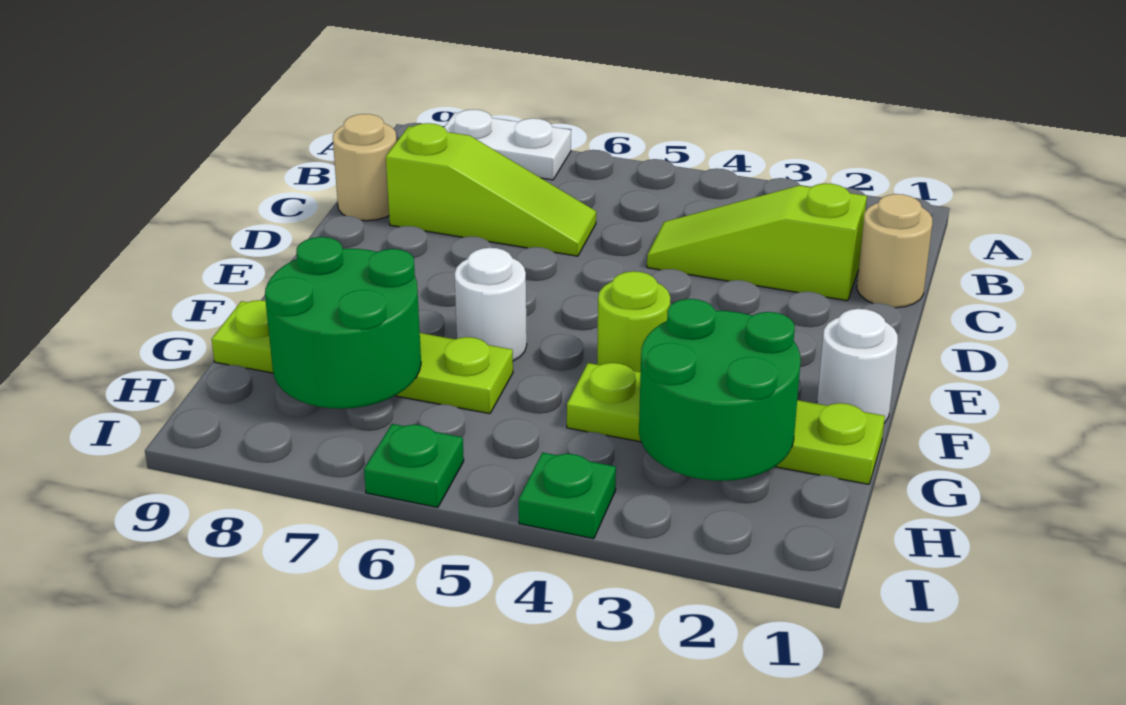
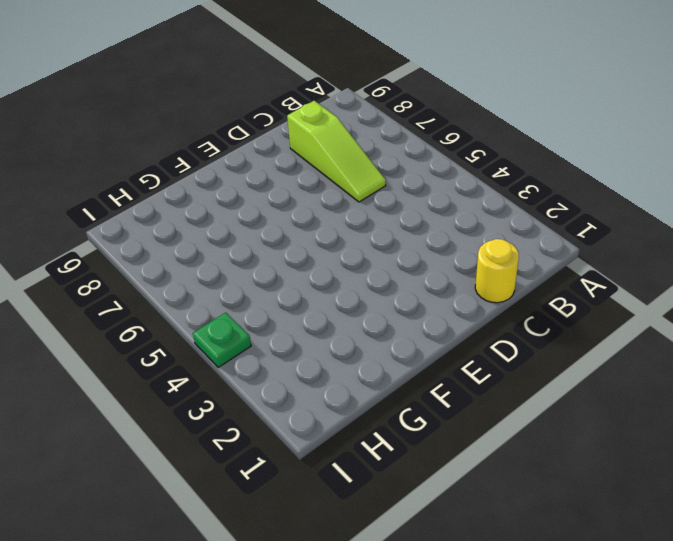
yellow round brick C1 level 1 -> tan round brick C1 level 1
none -> white plate A7:A8 level 1
none -> lime slope C2:C4 level 1 top 2
none -> tan round brick C9 level 1

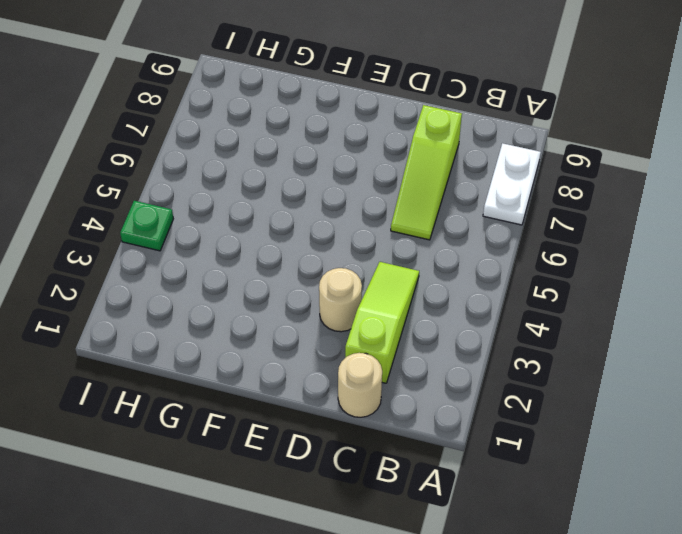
tan round brick D3 level 1 -> tan round brick C9 level 1
none -> white round brick F1 level 1
none -> lime round brick F4 level 1
none -> white round brick F6 level 1

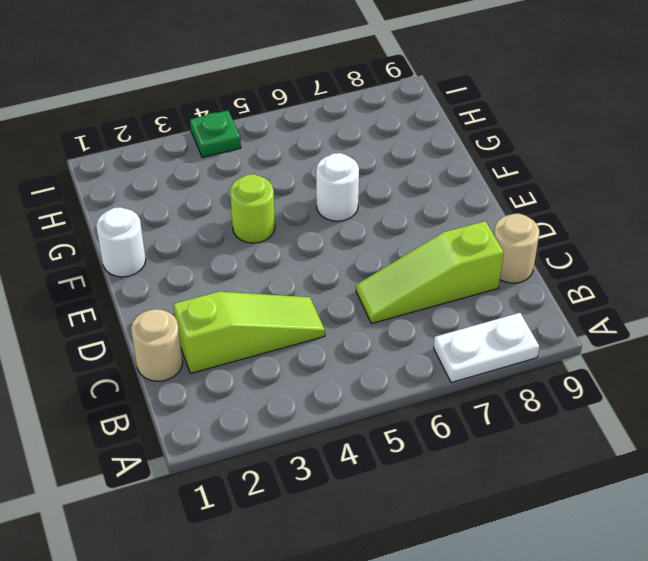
none -> lime plate G1:G4 level 1
none -> lime plate G6:G9 level 1
none -> green plate I6 level 1

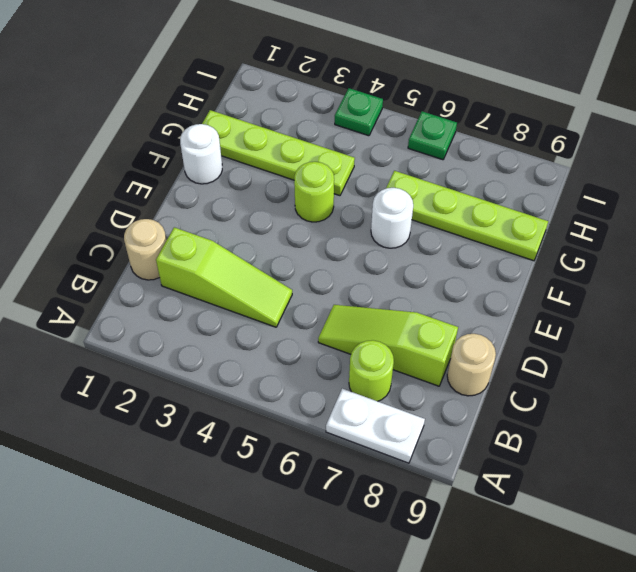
lime round brick B7 level 1 -> none
none -> green round brick G2:H3 level 2
none -> green round brick G7:H8 level 2

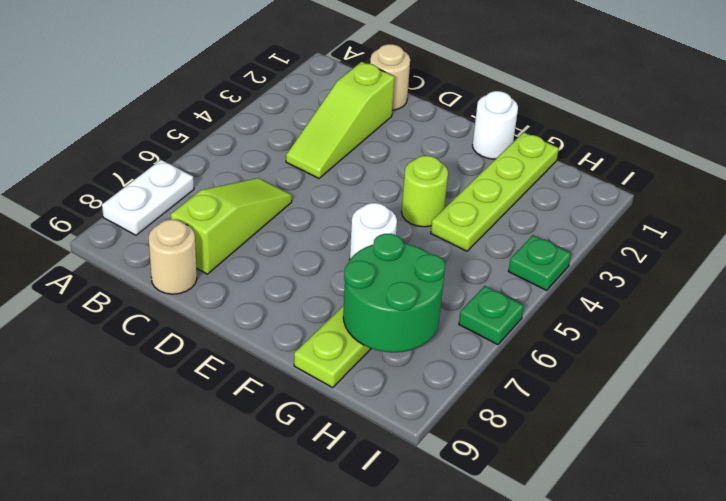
none -> green round brick G2:H3 level 2

